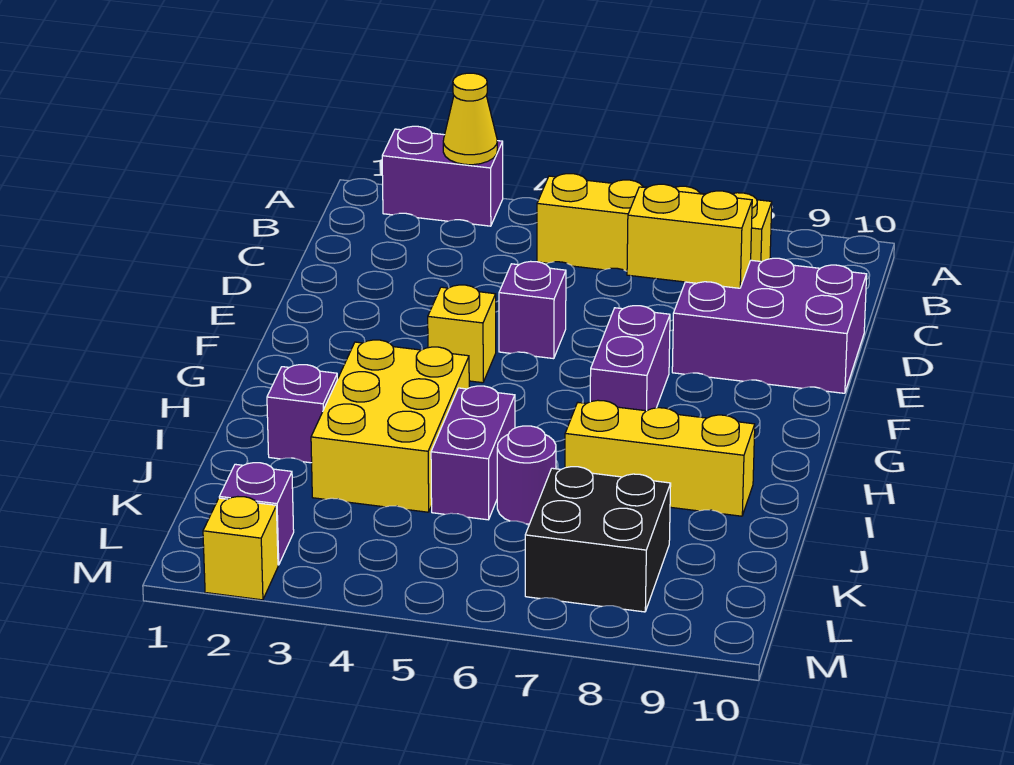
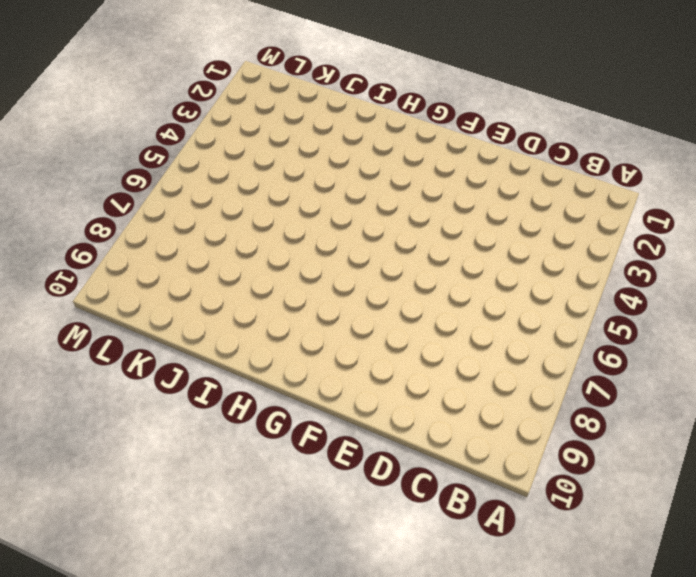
none -> purple brick A2:A3 level 1
none -> yellow brick B5:B8 level 1
none -> purple brick D8:E10 level 1

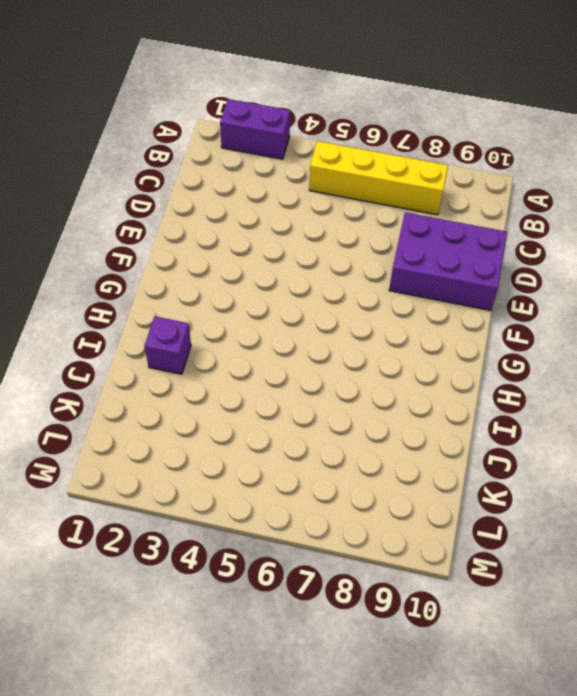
none -> purple brick E5 level 1
none -> yellow brick F4 level 1
none -> purple brick F7:G7 level 1

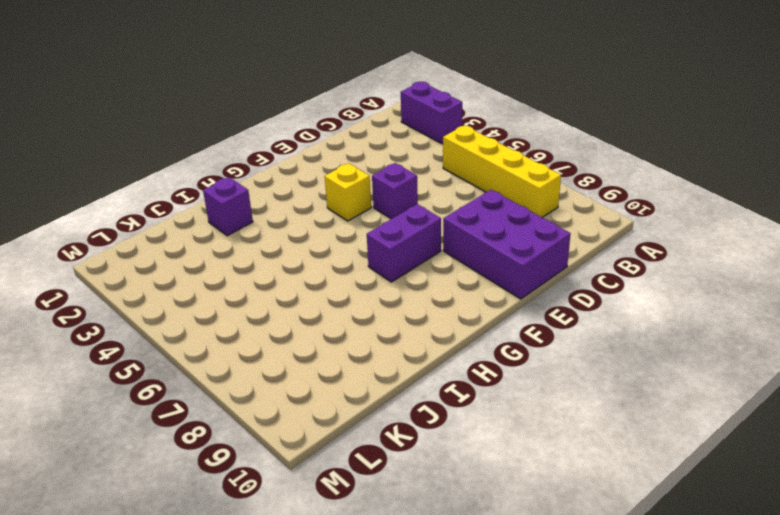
none -> yellow brick H3:J4 level 1
none -> purple brick I5:J5 level 1
none -> yellow brick I7:I9 level 1

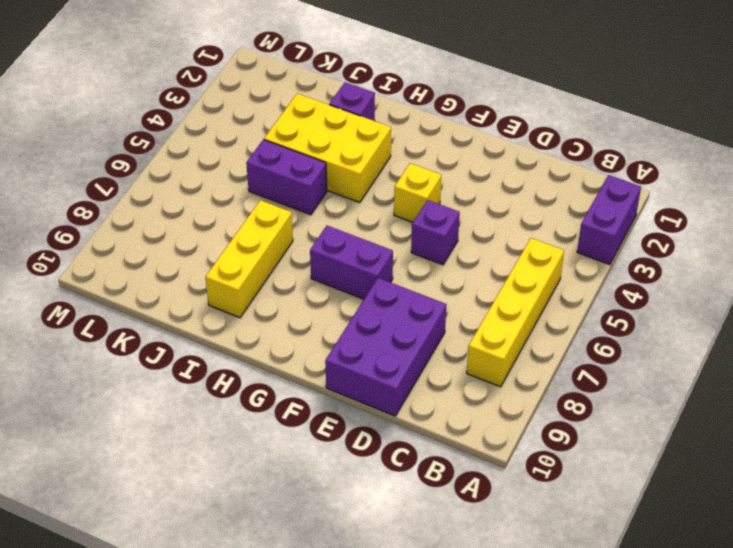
none -> purple round brick J6 level 1
none -> black brick K7:L8 level 1
none -> purple brick L2 level 1

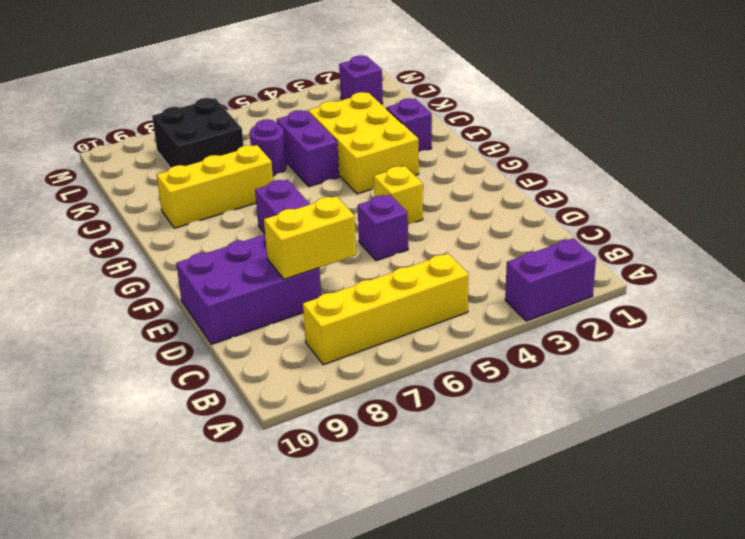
none -> yellow brick M2 level 1
none -> yellow cone A3 level 2

